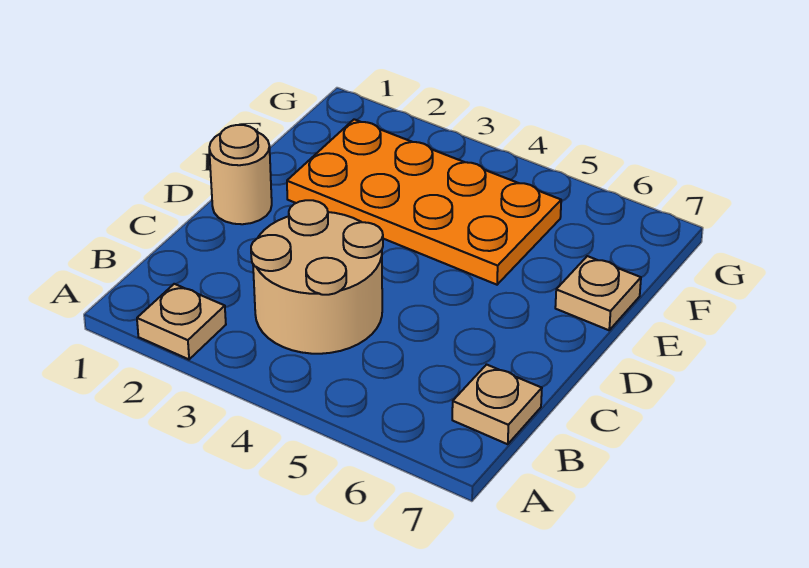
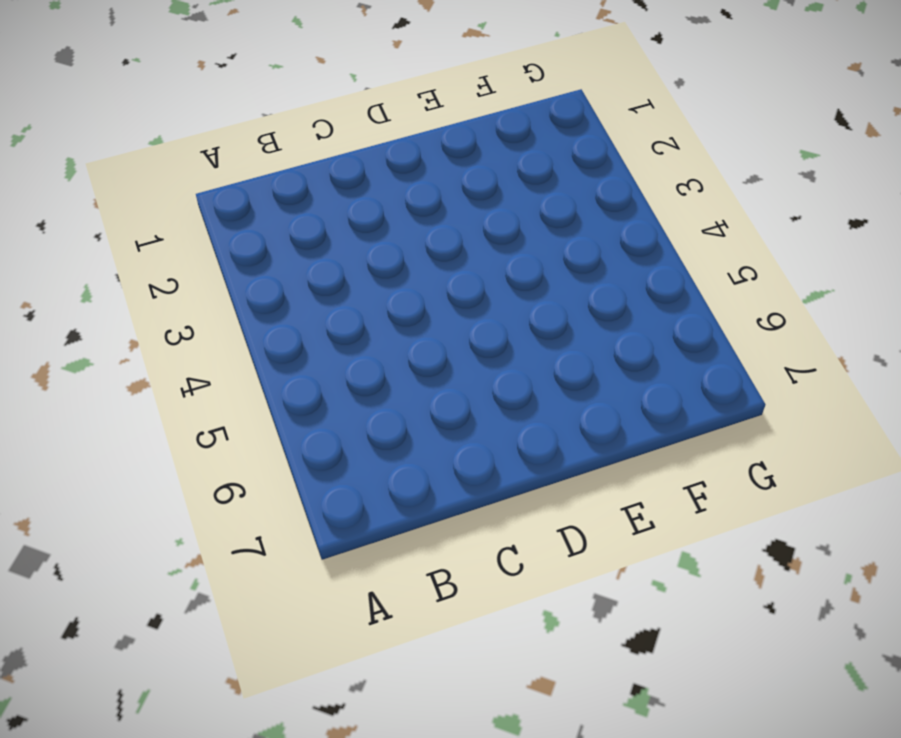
none -> tan plate A2 level 1
none -> tan round brick B3:C4 level 1

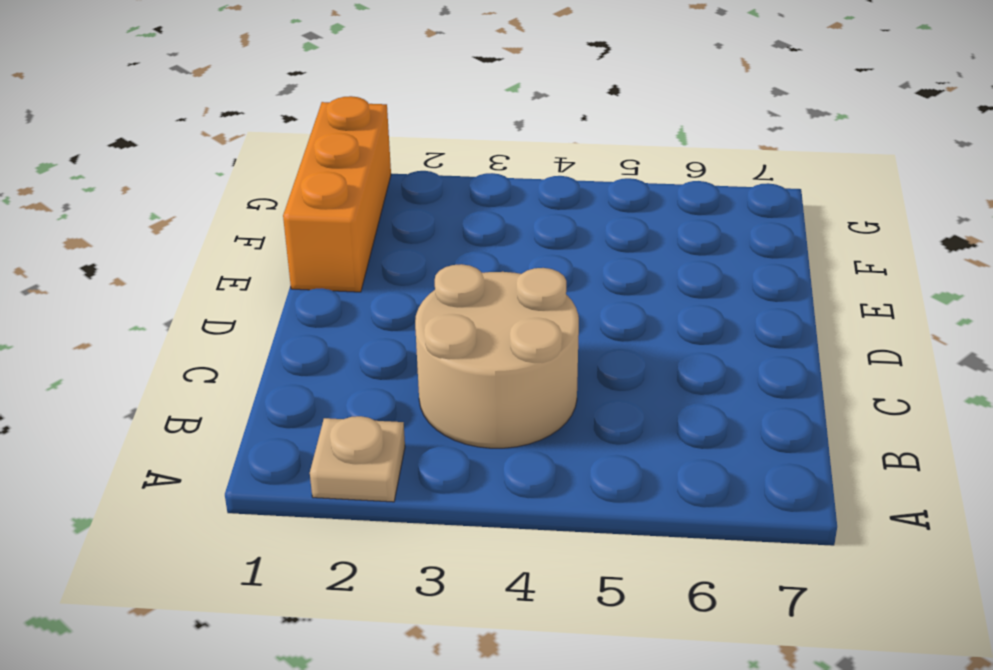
orange brick E1:G1 level 1 -> none
none -> tan plate B7 level 1
none -> tan round brick D1 level 1

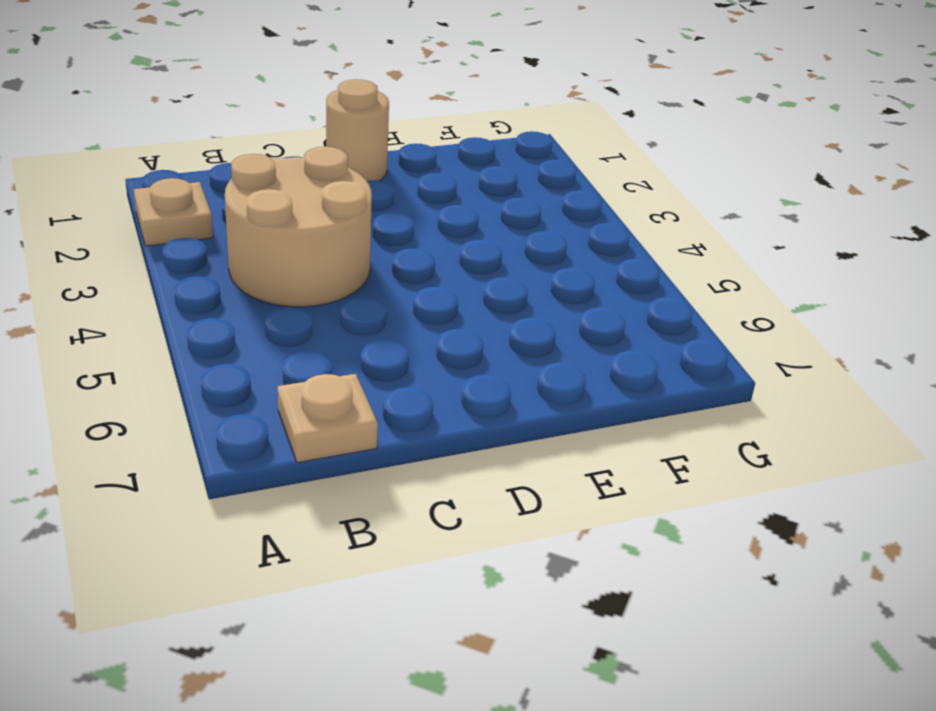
none -> orange plate E2:F5 level 1
none -> tan plate E7 level 1

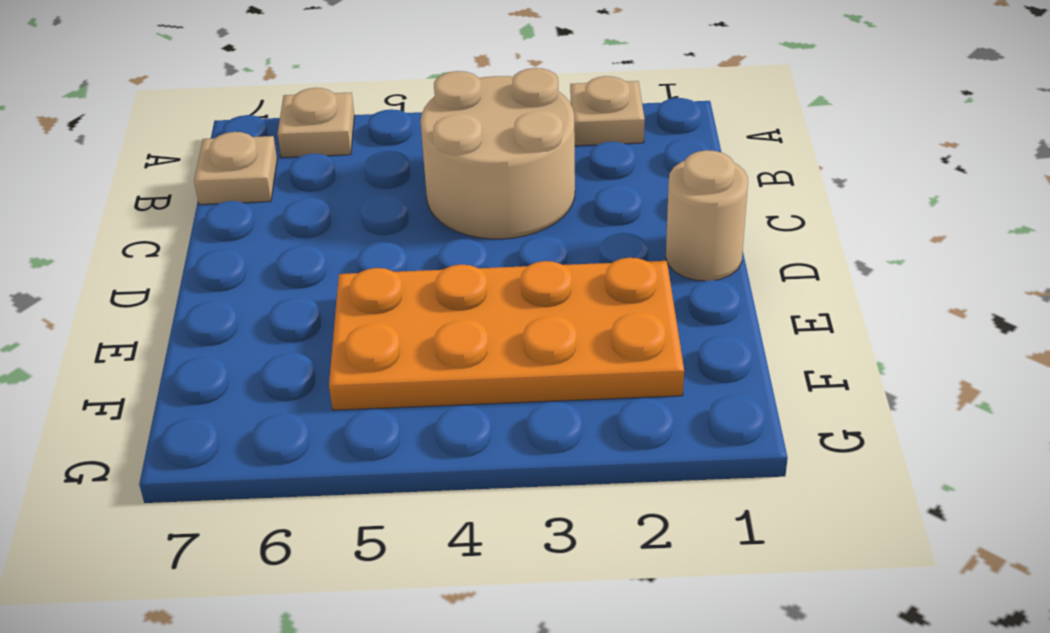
tan plate A6 level 1 -> tan plate E7 level 1

